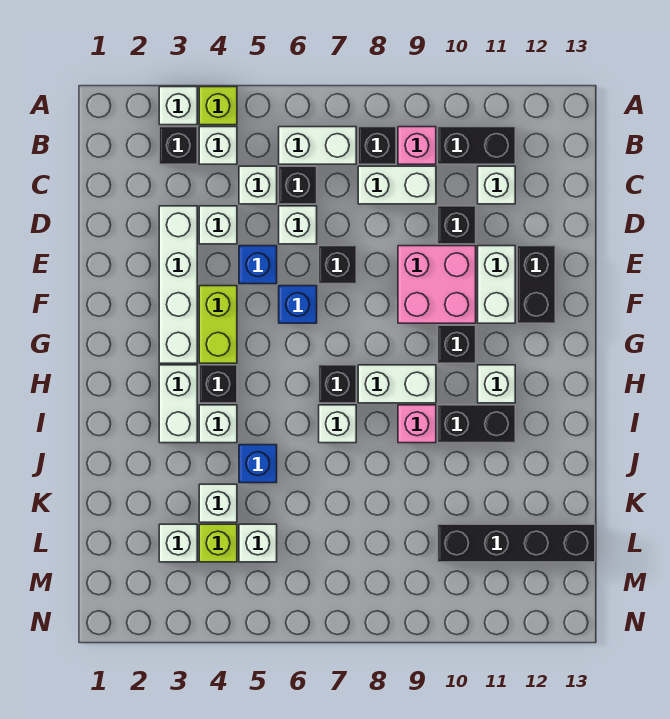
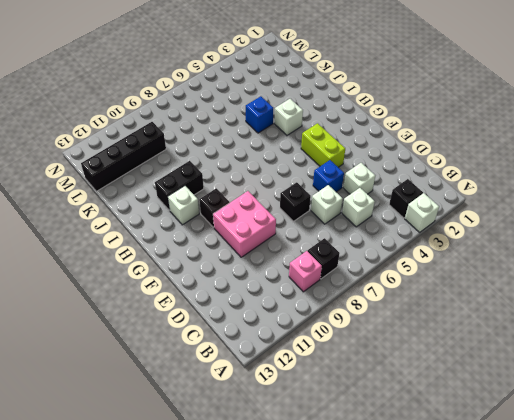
none -> lime brick A4 level 1
none -> white brick B4 level 1
none -> white brick B6:B7 level 1
none -> black brick B10:B11 level 1

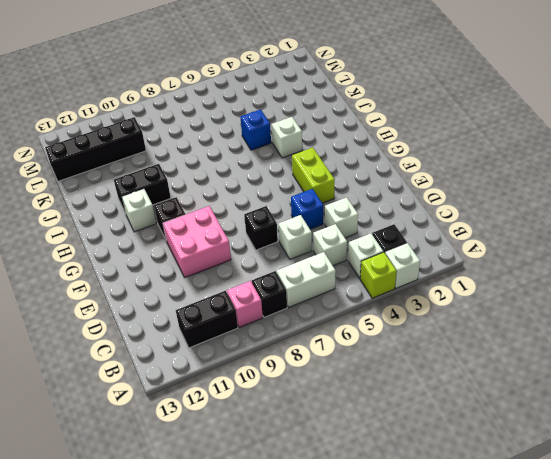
none -> black brick C6 level 1
none -> white brick C8:C9 level 1
none -> white brick C11 level 1
none -> white brick D3:G3 level 1

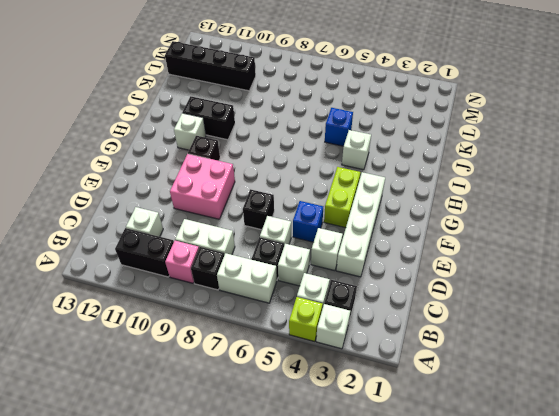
none -> black brick D10 level 1
none -> white brick E11:F11 level 1
none -> black brick E12:F12 level 1
none -> blue brick F6 level 1

